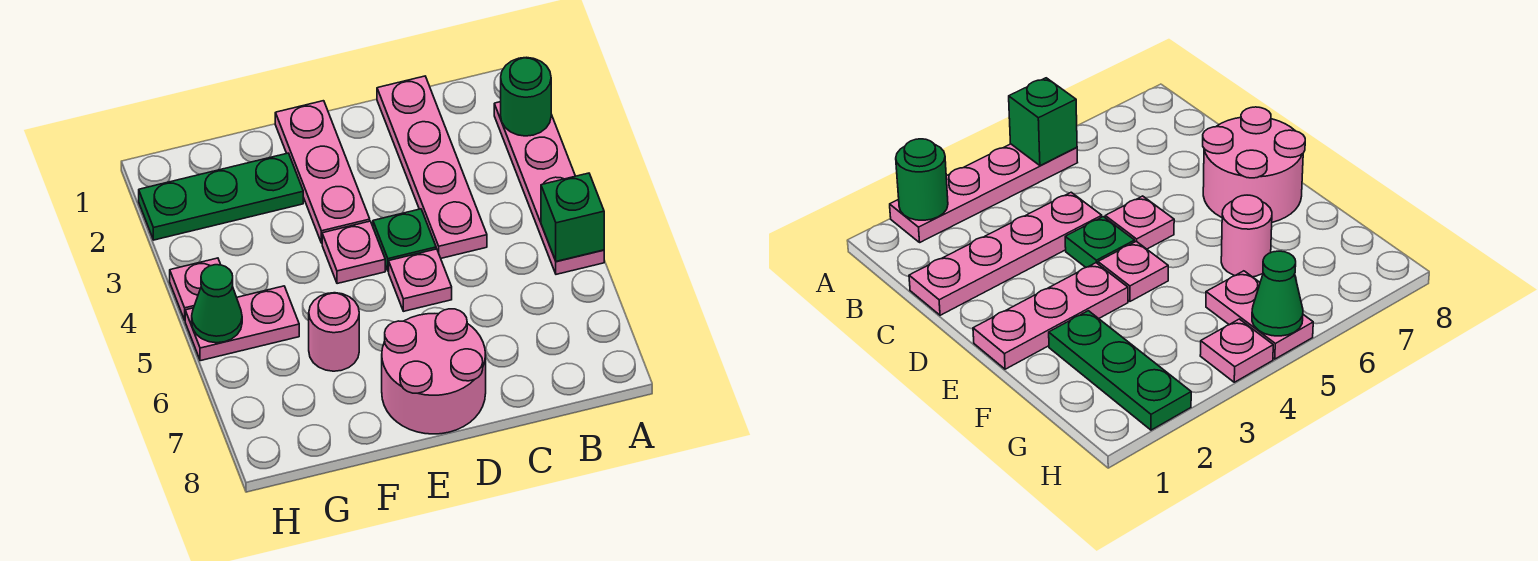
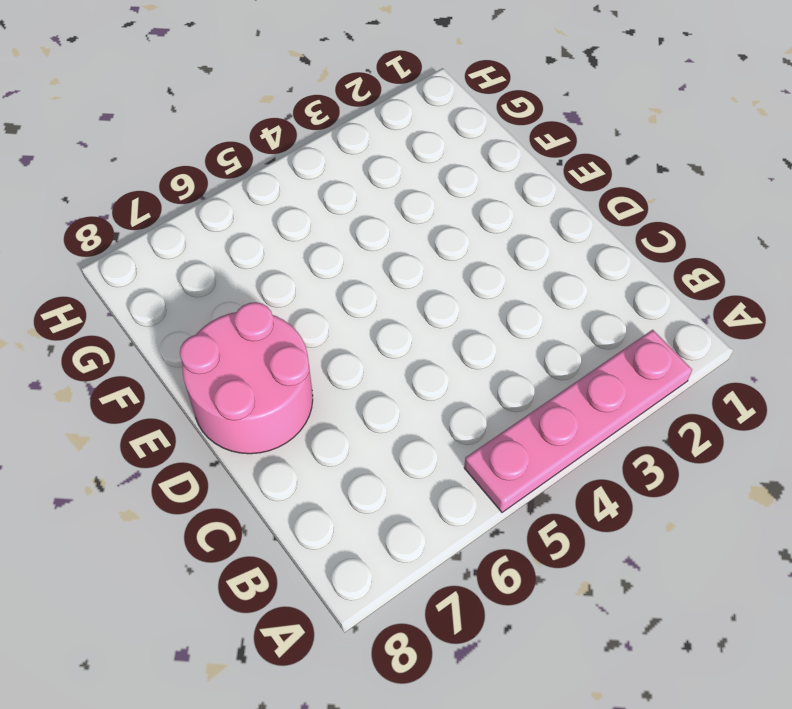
none -> pink plate C1:C4 level 1
none -> green plate D4 level 1
none -> pink plate D5 level 1

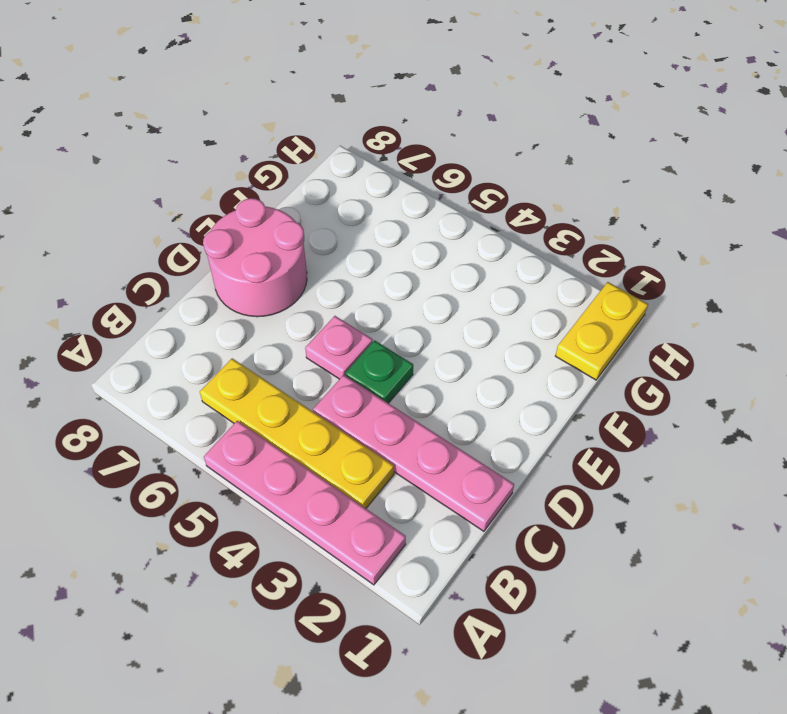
yellow plate B3:B6 level 1 -> none
yellow plate G1:H1 level 1 -> none
none -> pink plate E1:E3 level 1
none -> pink plate E4 level 1
none -> green plate F2:H2 level 1

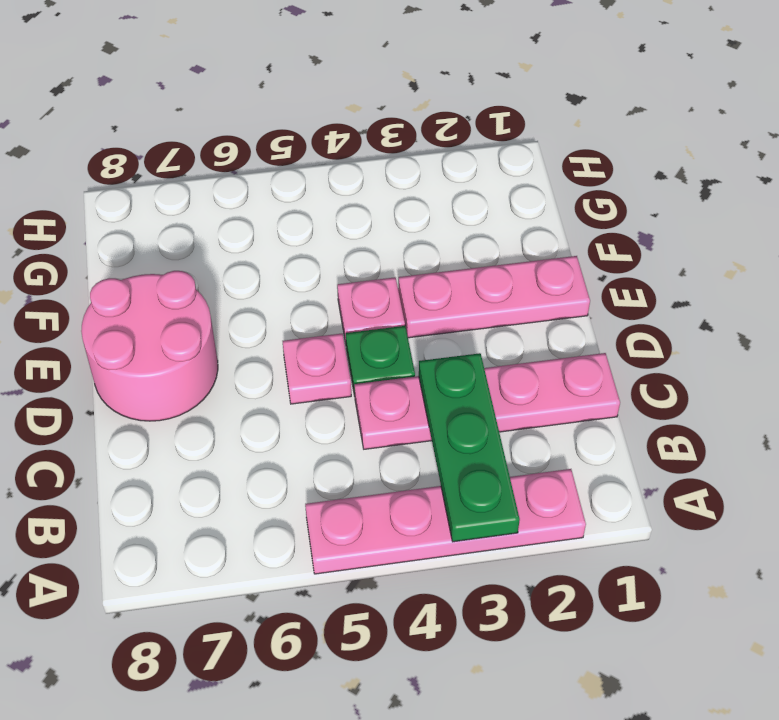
green plate A3:C3 level 2 -> green plate F2:H2 level 1
none -> pink round brick F6 level 1
none -> pink plate G5:H5 level 1
none -> pink plate H4 level 1

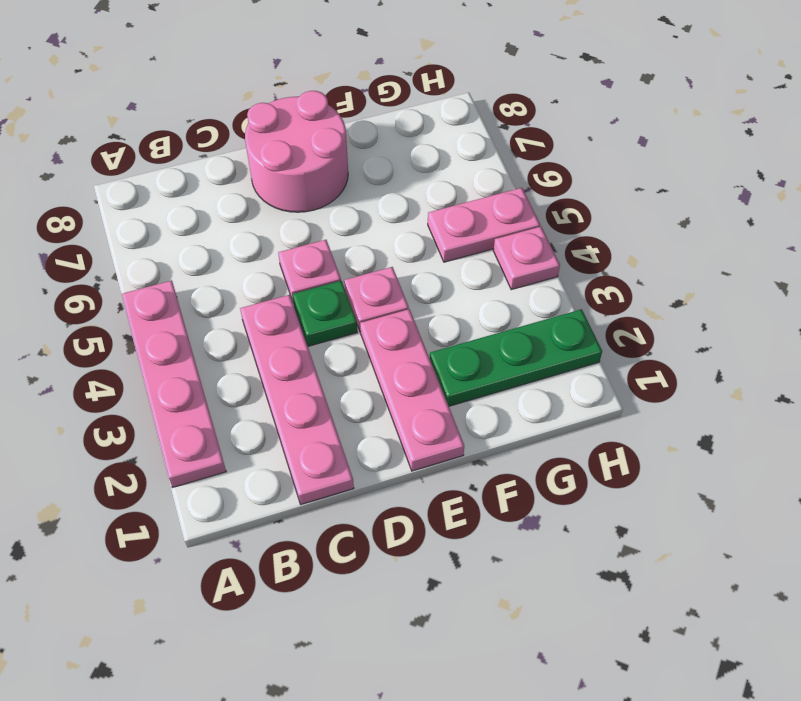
none -> pink round brick F6 level 1
none -> green round brick A2 level 2
none -> green brick A5 level 2

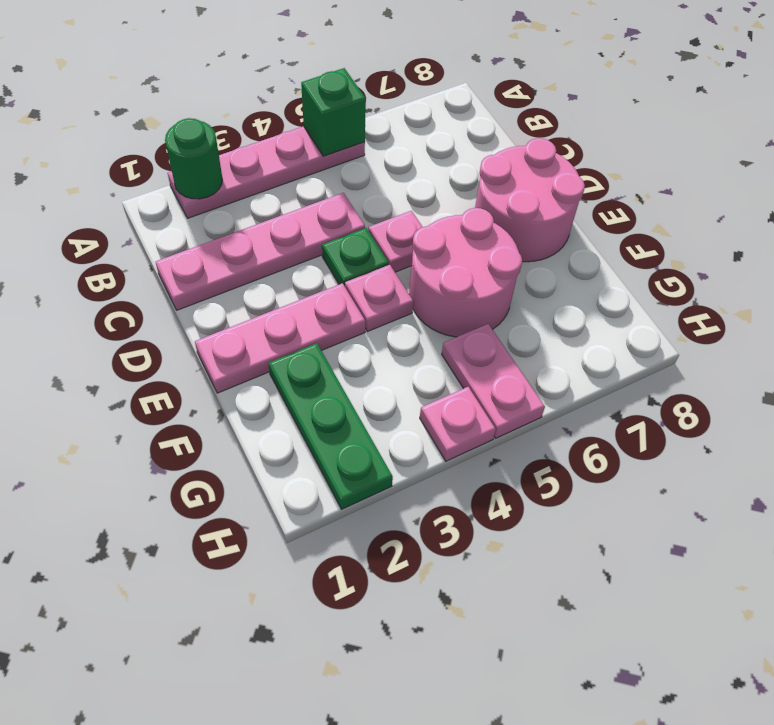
pink round brick E5:F6 level 1 -> pink round brick F6 level 1
none -> green cone H5 level 2

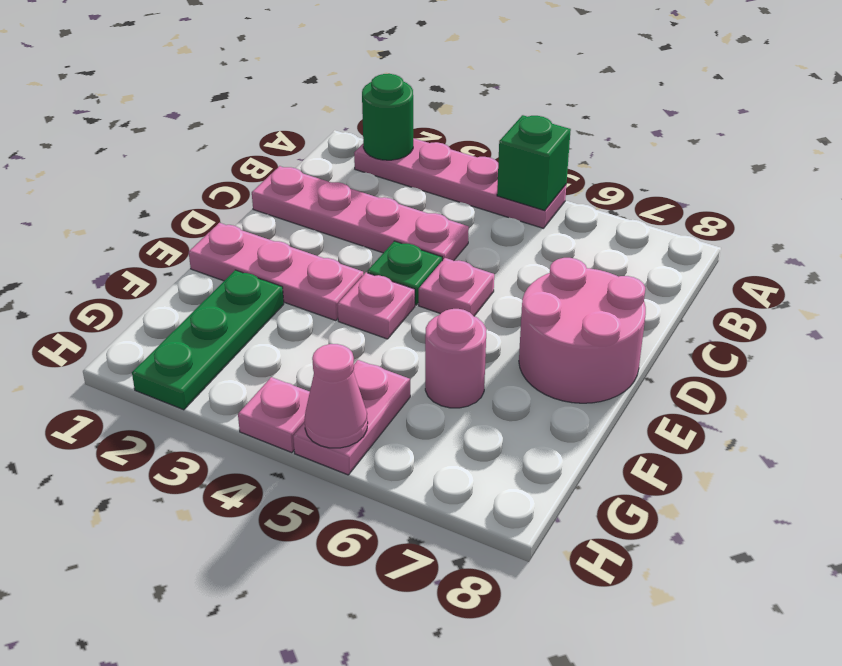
pink cone H5 level 2 -> green cone H5 level 2

